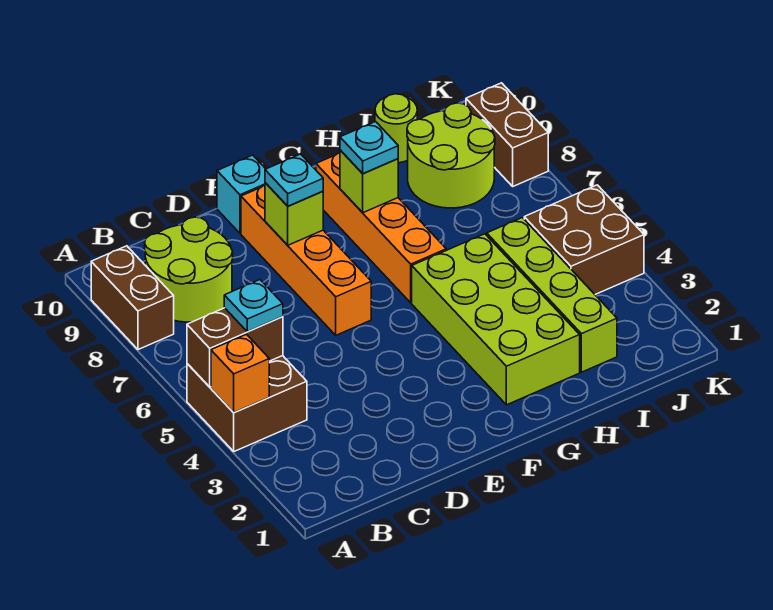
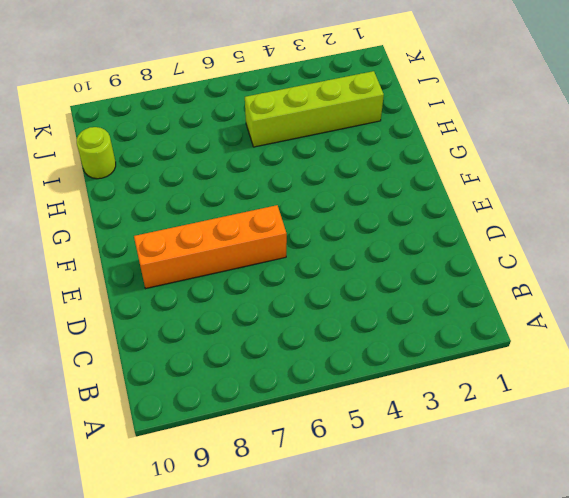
none -> brown brick A4:B5 level 1
none -> brown brick A8:A9 level 1
none -> lime round brick B8:C9 level 1

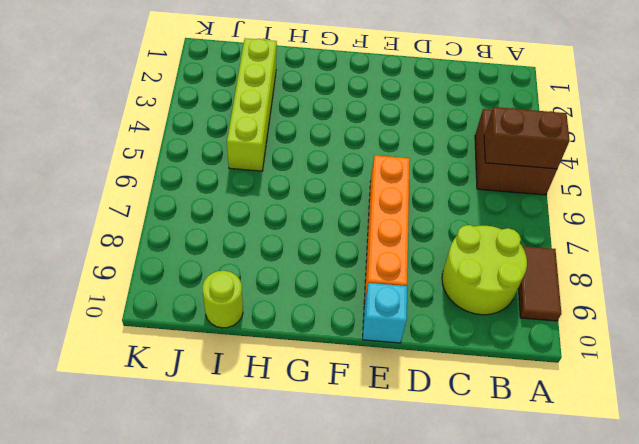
brown tile A8:A9 level 1 -> brown brick A8:A9 level 1
none -> lime brick G2:H5 level 1
none -> orange brick G6:G9 level 1
none -> lime round brick I8:J9 level 1

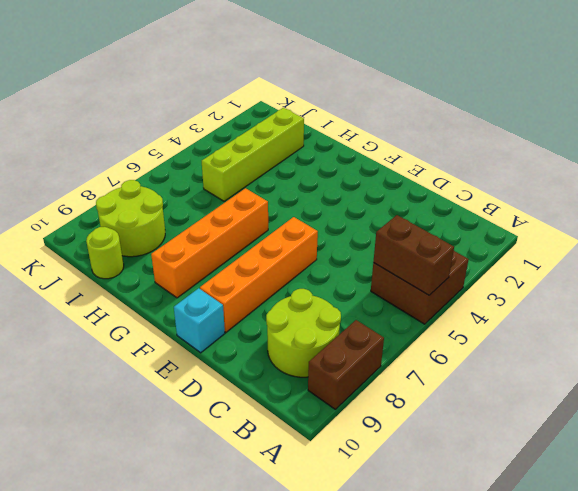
none -> lime brick G2:H5 level 1
none -> brown brick J4:K5 level 1
none -> brown brick K8:K9 level 1

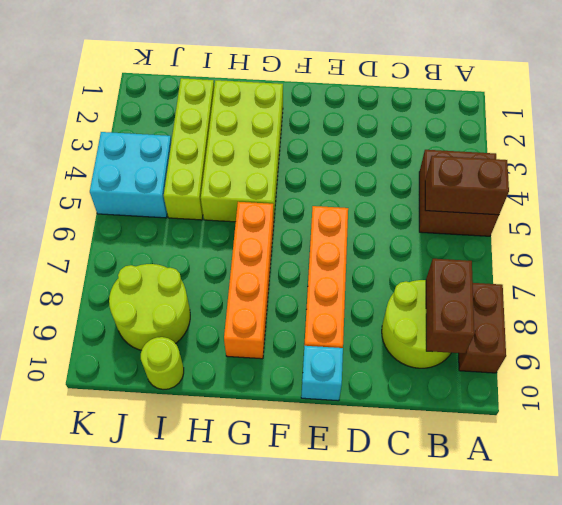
brown brick B8:B9 level 2 -> brown brick K8:K9 level 1
cyan brick J4:K5 level 1 -> brown brick J4:K5 level 1
none -> orange brick A4 level 2
none -> lime brick E8 level 2
none -> lime brick G8 level 2

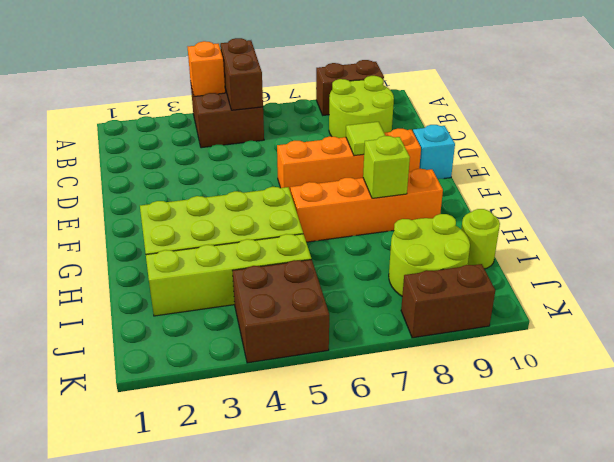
lime tile E8 level 2 -> lime brick E8 level 2
none -> cyan plate B5 level 3
none -> cyan plate E8 level 3
none -> cyan plate G8 level 3

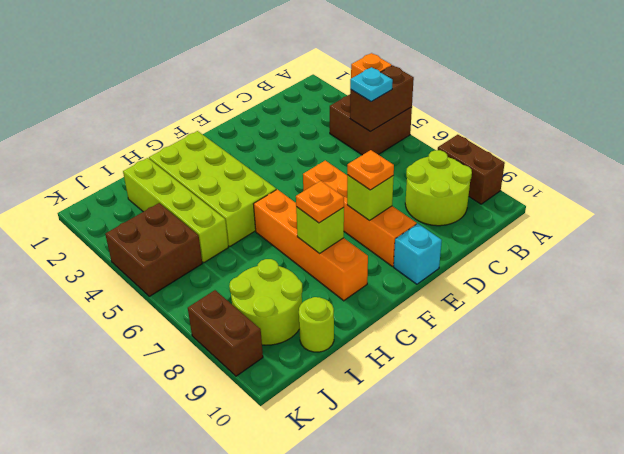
orange plate E8 level 3 -> cyan plate E8 level 3
orange plate G8 level 3 -> cyan plate G8 level 3

